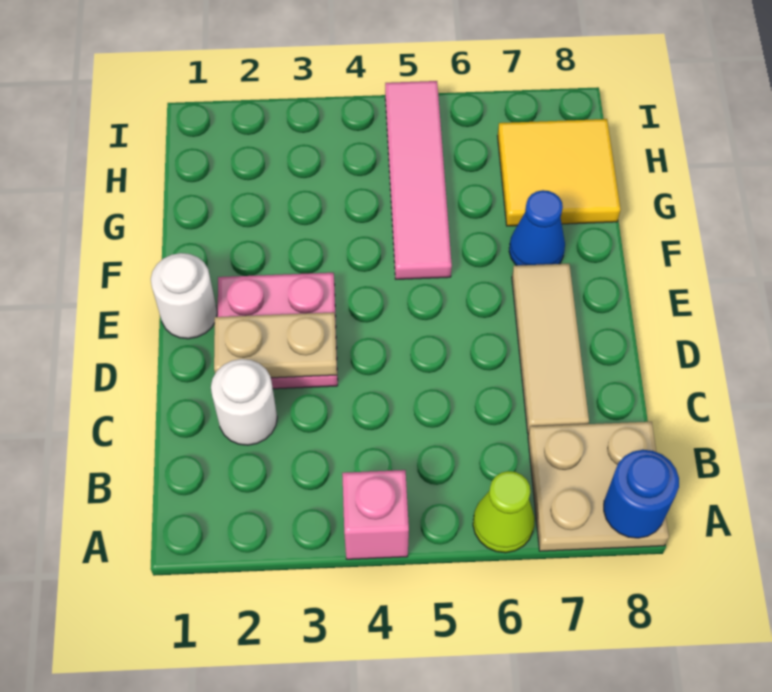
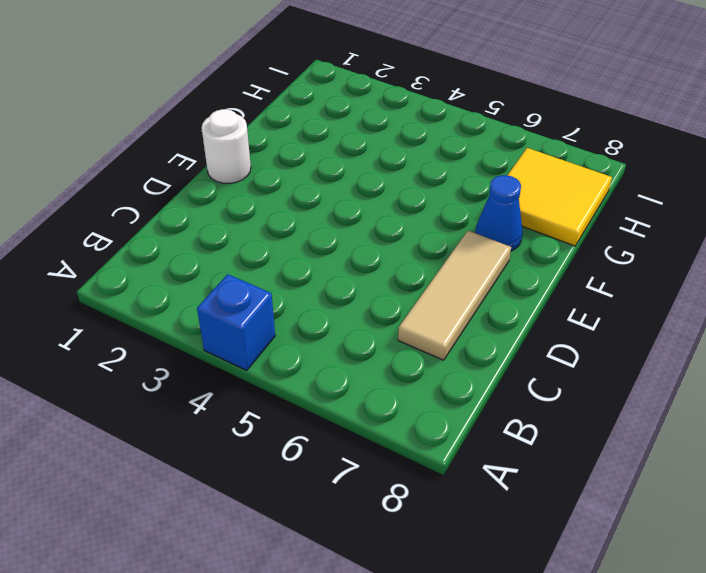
blue brick A4 level 1 -> pink brick A4 level 1
none -> lime cone A6 level 1
none -> tan plate A7:B8 level 1
none -> white round brick C2 level 1

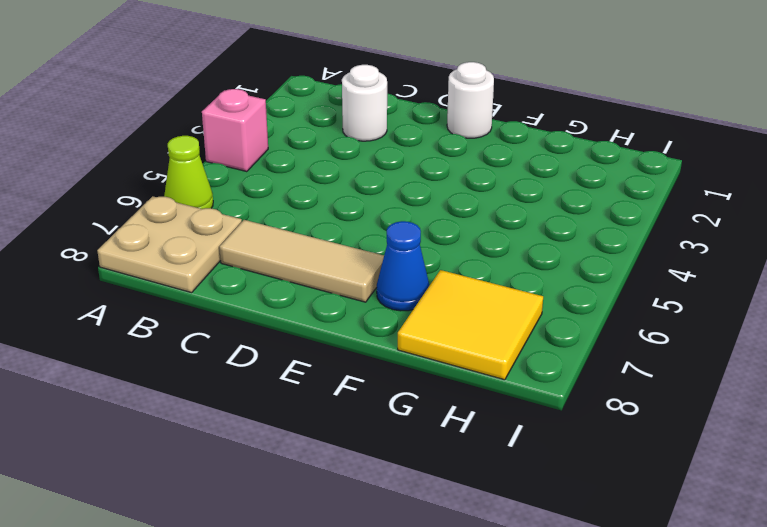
none -> pink plate D2:E3 level 1
none -> pink tile F5:I5 level 1
none -> blue round brick A8 level 2

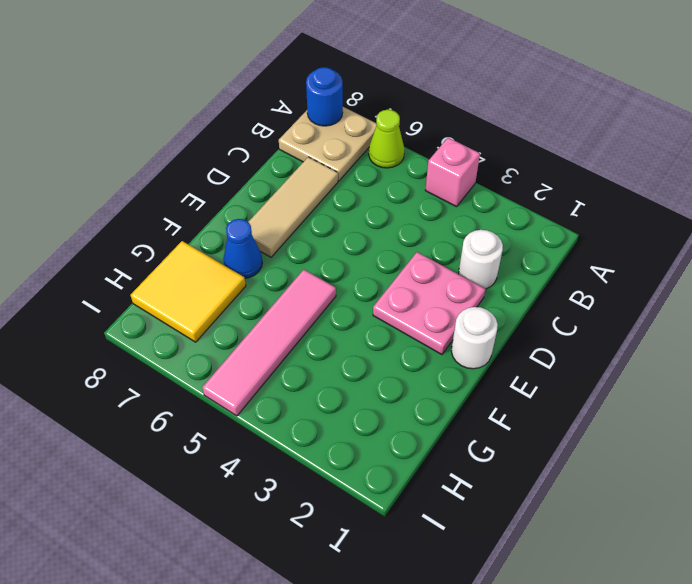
none -> tan plate D2:D3 level 2

